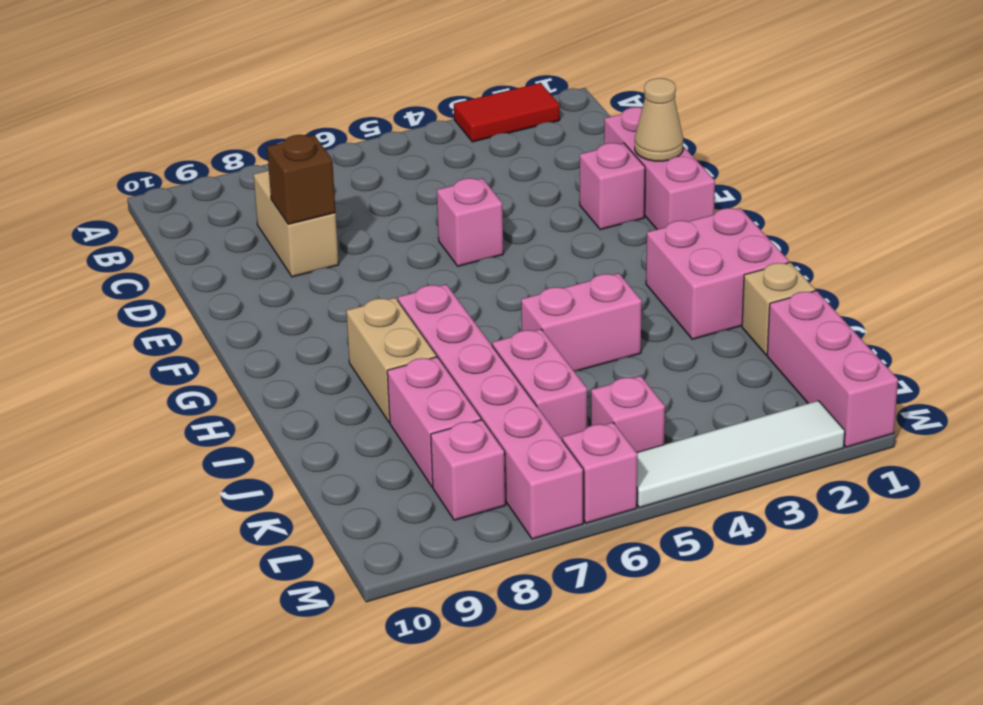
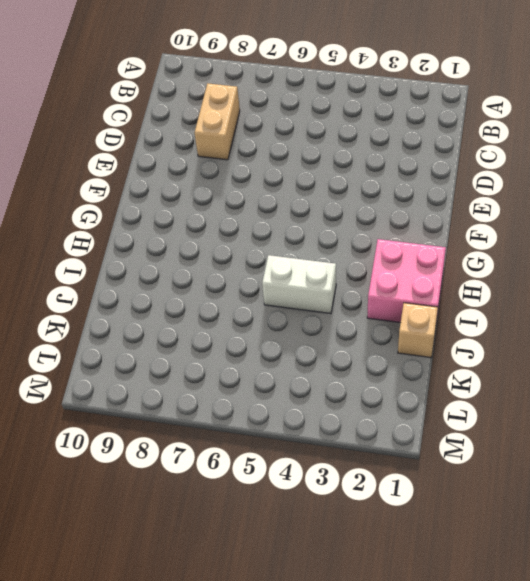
white brick I4:I5 level 1 -> pink brick I4:I5 level 1
none -> red tile A2:A3 level 1
none -> pink brick D1:F1 level 1
none -> pink brick E2 level 1

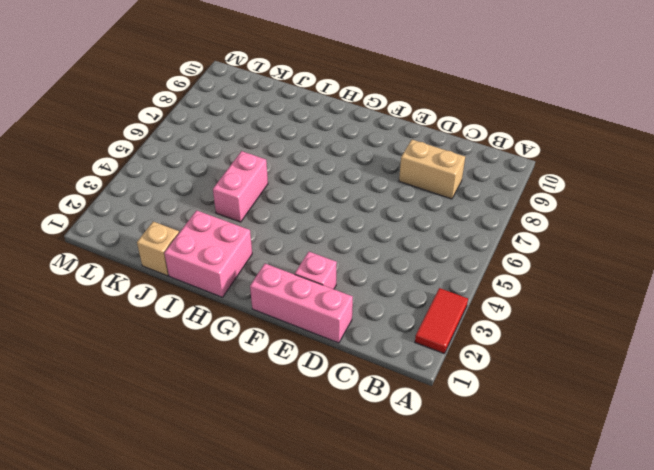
none -> pink brick E5 level 1
none -> pink brick H7:M7 level 1
none -> tan brick H8:I8 level 1

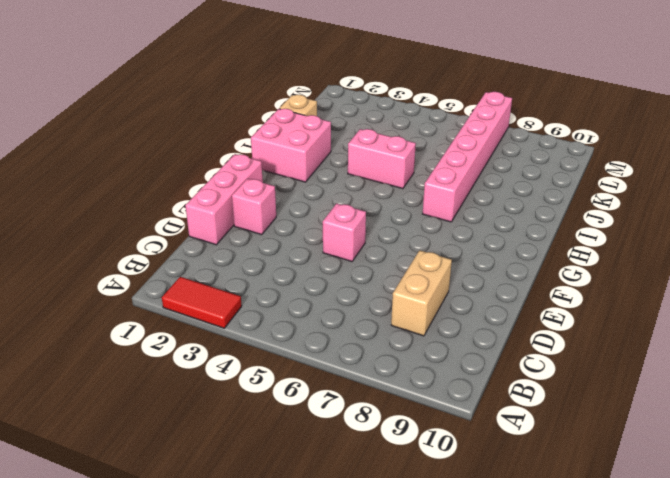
none -> tan brick H8:I8 level 1
none -> pink brick J6:K6 level 1
none -> pink brick J8:K8 level 1

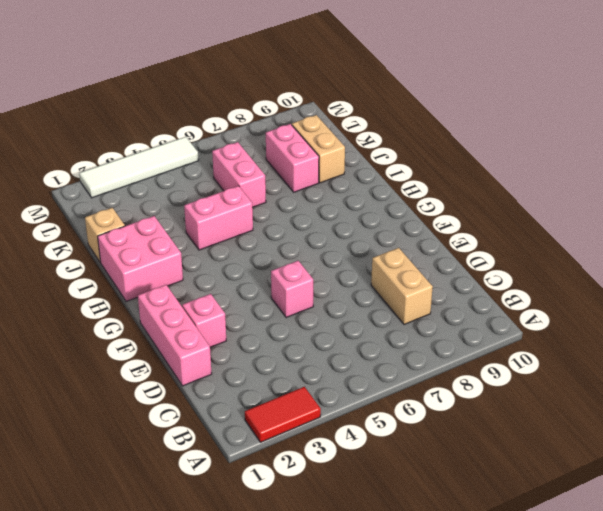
tan brick J9:K9 level 1 -> tan brick H8:I8 level 1
none -> pink brick H7:M7 level 1
none -> pink brick K1:M1 level 1
none -> pink brick L5 level 1

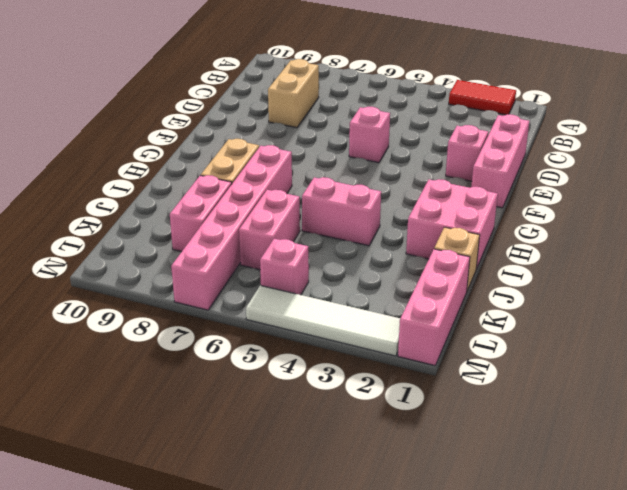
none -> pink brick L8 level 1
none -> pink brick M6 level 1
none -> brown brick D8 level 2

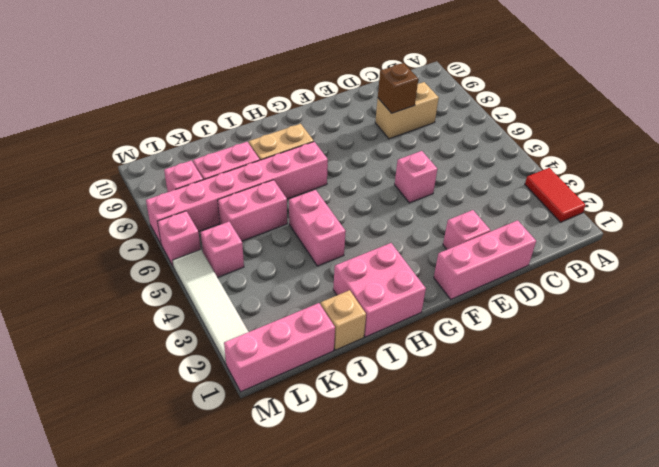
none -> tan cone E1 level 2

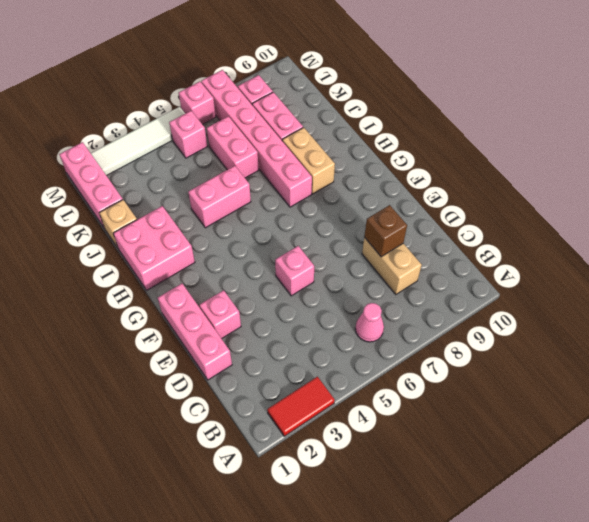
pink cone B6 level 1 -> none
none -> tan cone E1 level 2

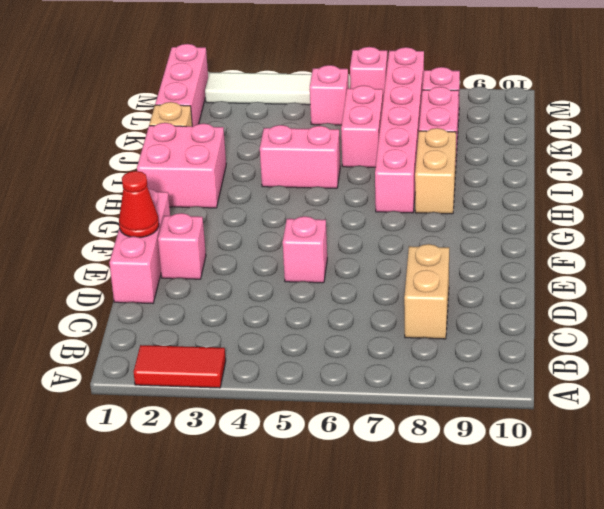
red cone E1 level 2 -> tan cone E1 level 2
none -> brown brick D8 level 2

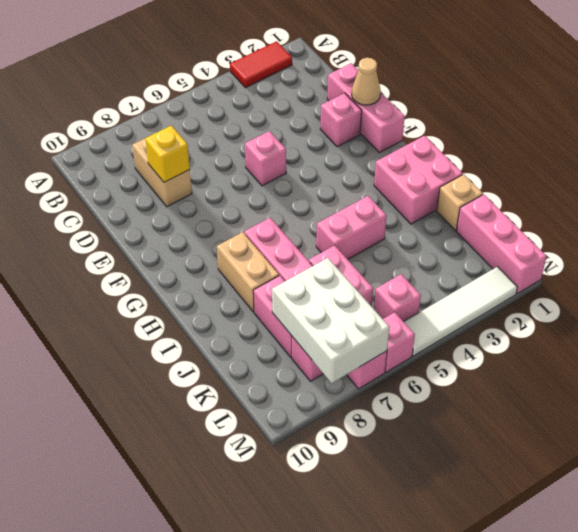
yellow brick D8 level 2 -> brown brick D8 level 2
white brick K7:M8 level 2 -> none

